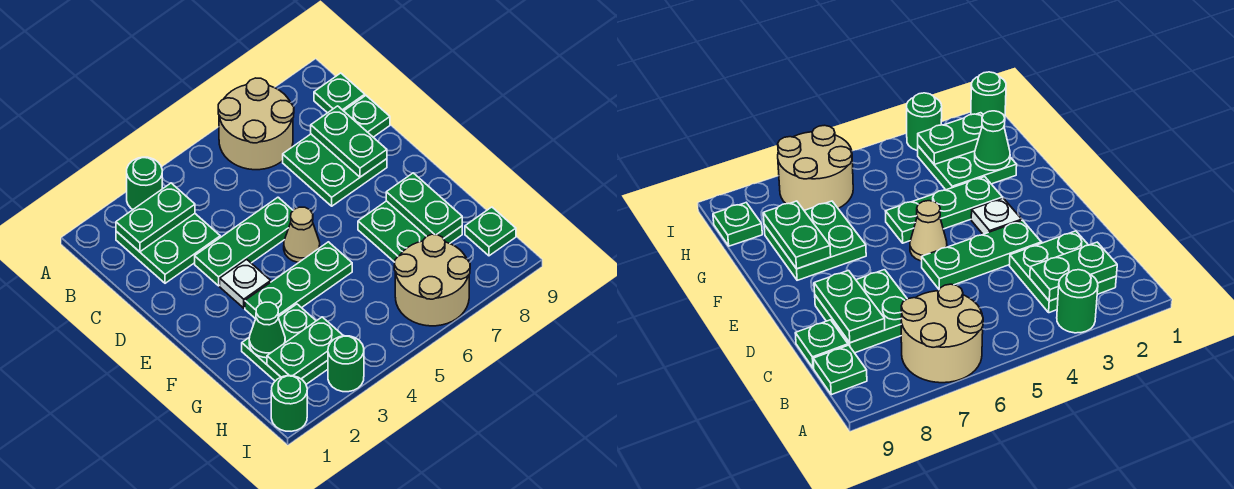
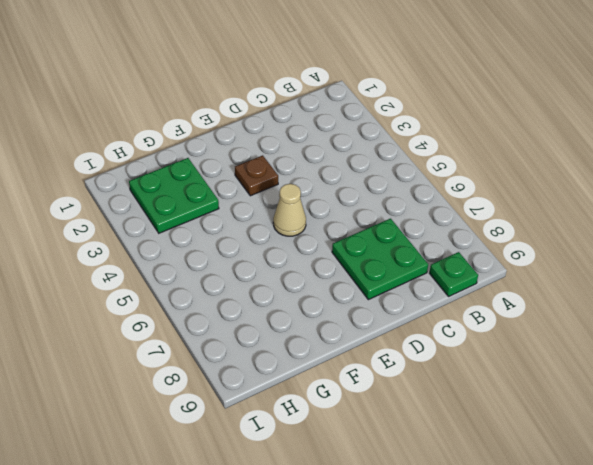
brown plate E3 level 1 -> white plate E3 level 1
none -> green round brick A3 level 1
none -> tan round brick A6:B7 level 1
none -> green plate B2:C3 level 1

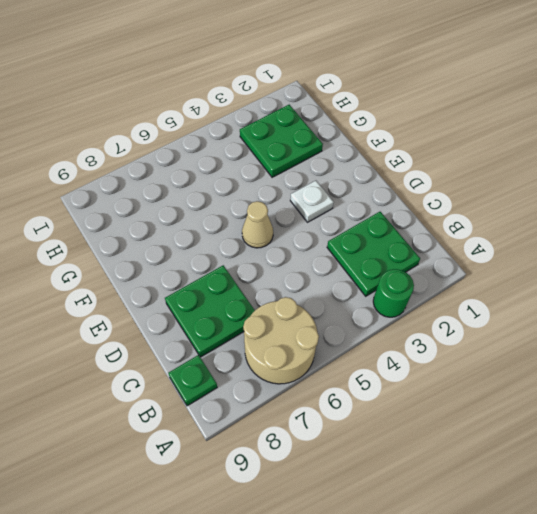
none -> green plate C9 level 1
none -> green plate D3:D5 level 1
none -> green plate F3:F5 level 1

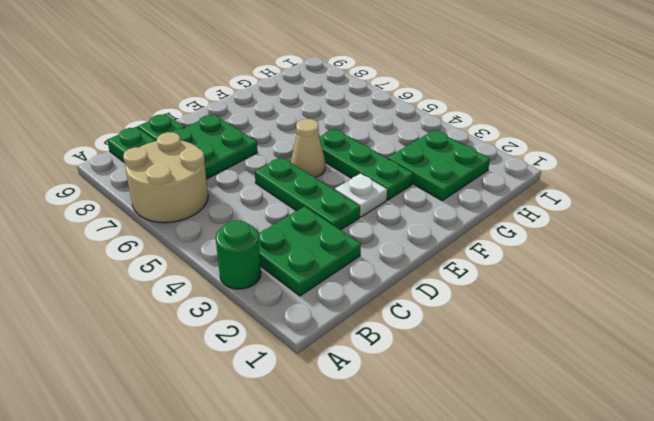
none -> green plate F7:G8 level 1
none -> tan round brick H6:I7 level 1
none -> green plate H9 level 1

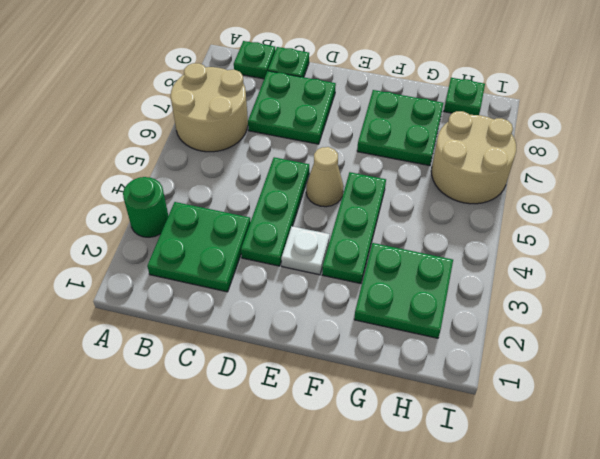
none -> green round brick I1 level 1
none -> green round brick I3 level 1
none -> green plate B2:B3 level 2

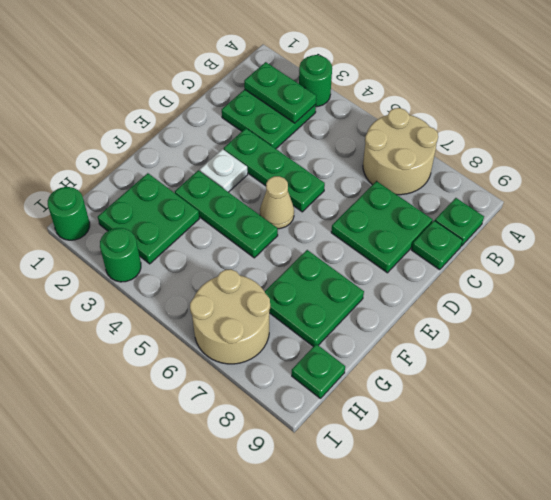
none -> green plate C8:D8 level 2
none -> green plate F8:G8 level 2
none -> green cone G2 level 2

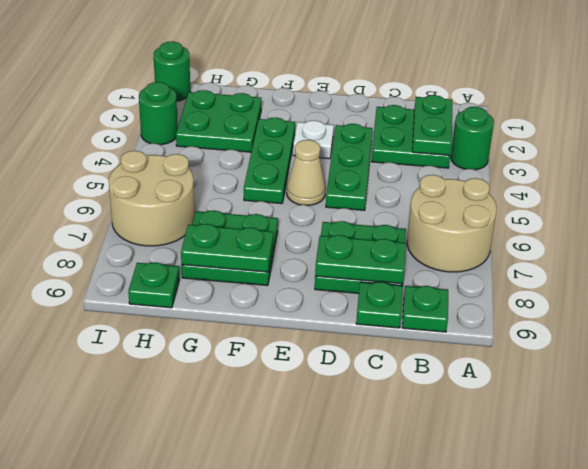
none -> green cone G2 level 2
none -> green plate H2:H3 level 2

